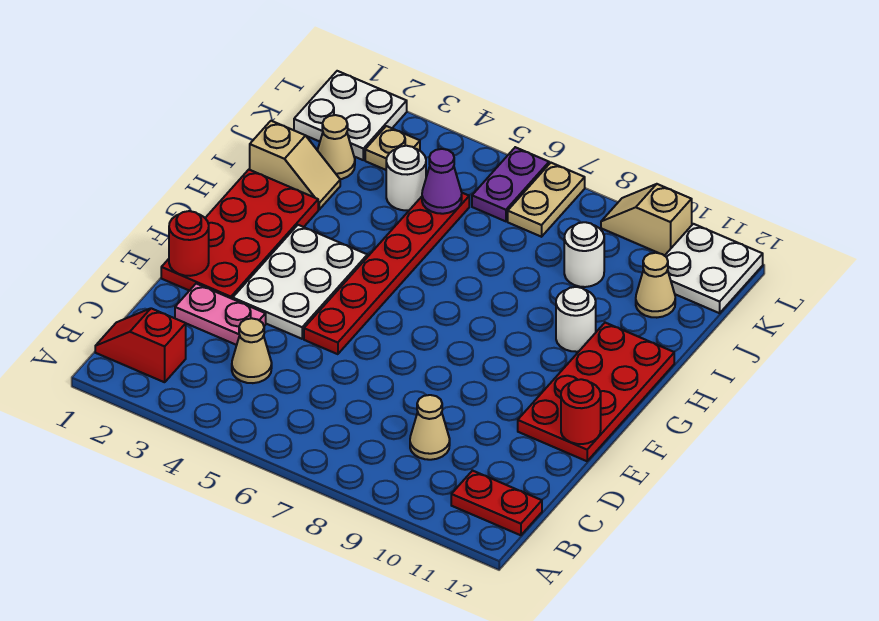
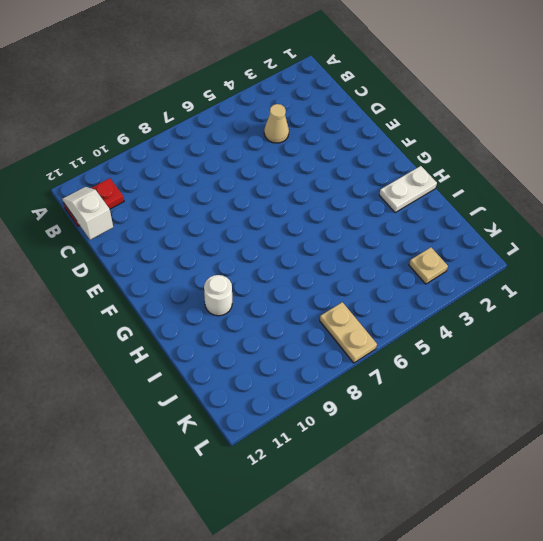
white slope B12:C12 level 2 top C -> none
white plate H1:H2 level 1 -> red plate E1:H2 level 1
none -> red slope B1:B2 level 1 top 2
none -> tan cone C9 level 1
none -> pink plate D2:D3 level 1

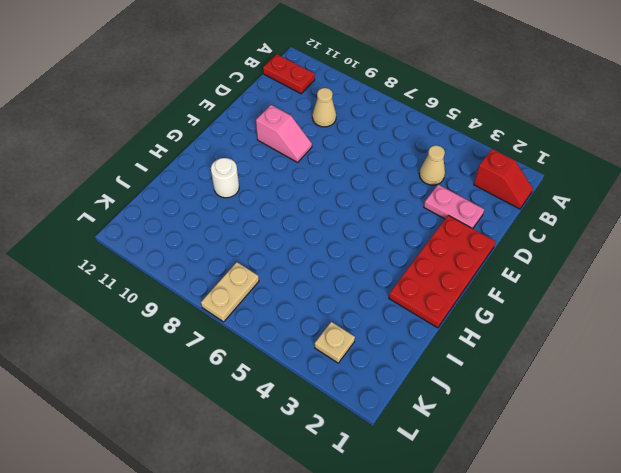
pink slope E9:E10 level 1 top 10 -> none
none -> white plate E3:G4 level 1
none -> red plate E5:J5 level 1
none -> red plate E11:H12 level 1

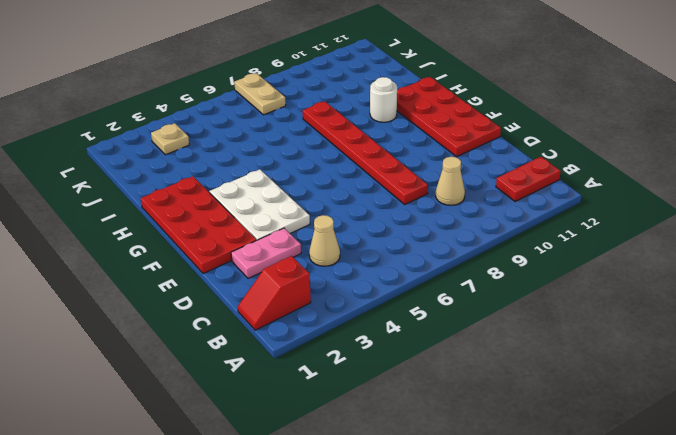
red plate D8:I8 level 1 -> red plate E5:J5 level 1
none -> tan slope I1:I2 level 1 top 1
none -> tan cone J2 level 1
none -> white round brick J4 level 1

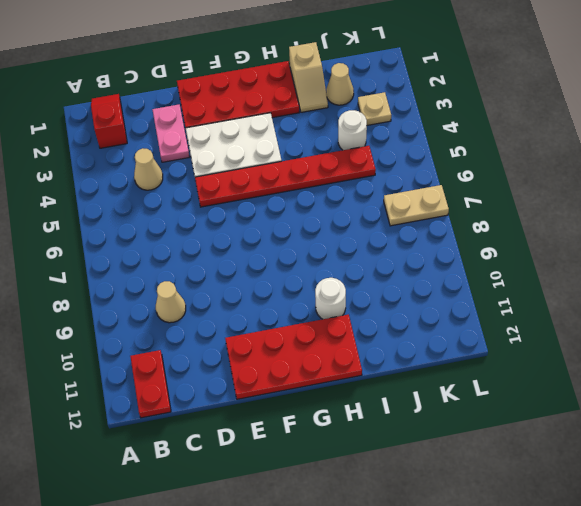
none -> white round brick J9 level 1
none -> tan cone J11 level 1
none -> white plate K1:L2 level 1

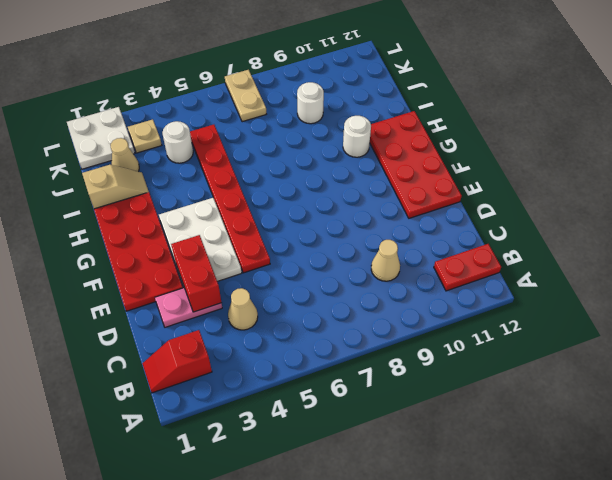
red brick D3:E3 level 2 -> none
none -> tan cone J11 level 1
none -> purple plate K6:L6 level 1
none -> white plate K11:L12 level 1

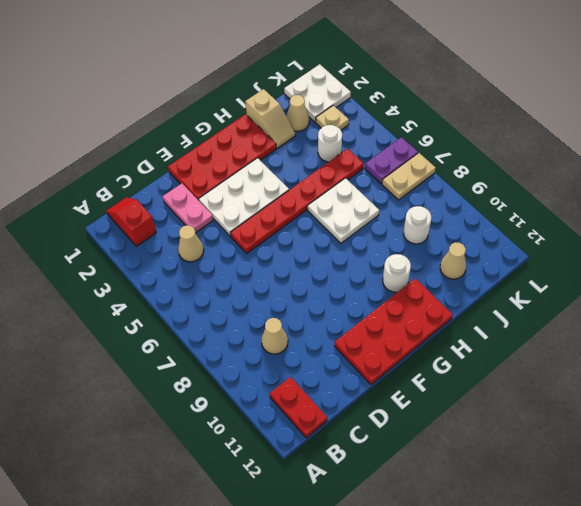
white plate H6:I7 level 1 -> white plate K11:L12 level 1
none -> tan slope L9:L10 level 1 top 10
none -> red round brick E1 level 2
none -> red round brick E12 level 2

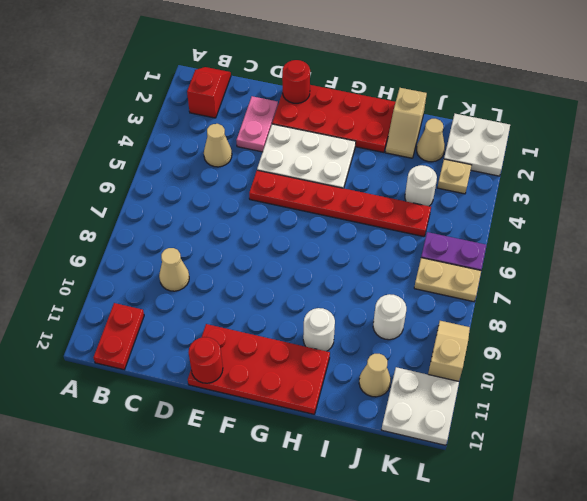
none -> purple cone J5 level 2

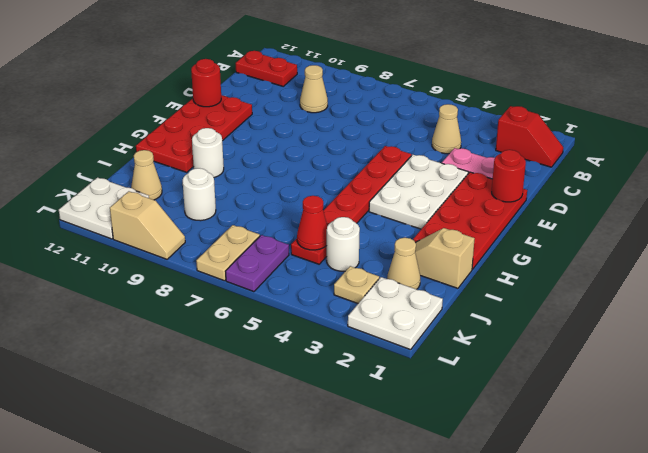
red cone J5 level 2 -> purple cone J5 level 2

